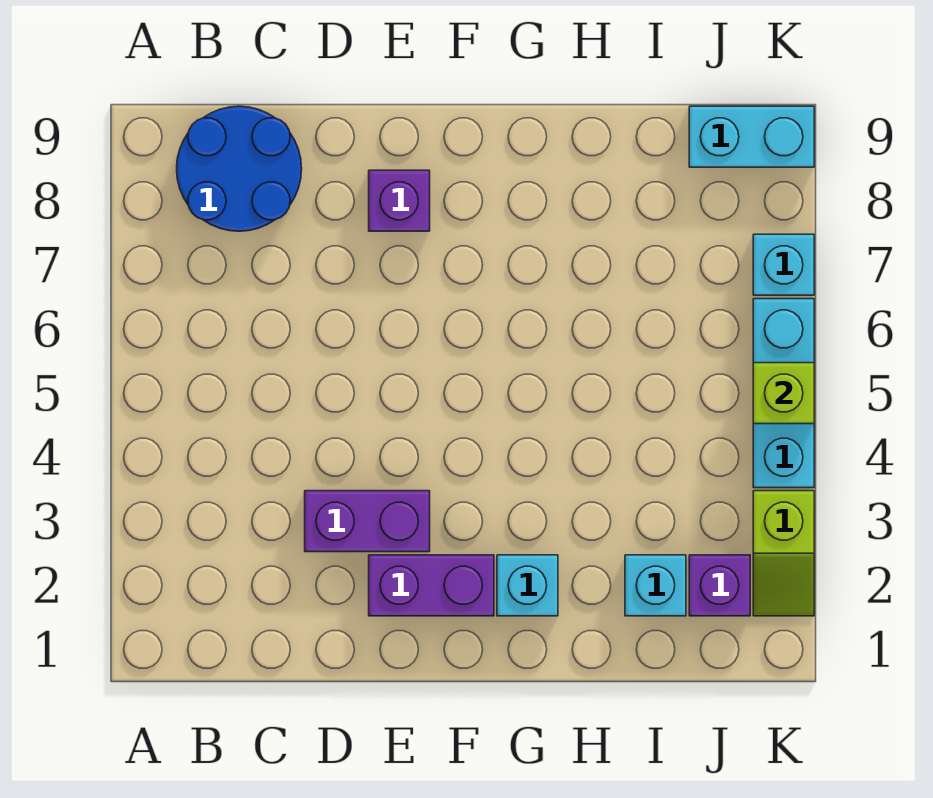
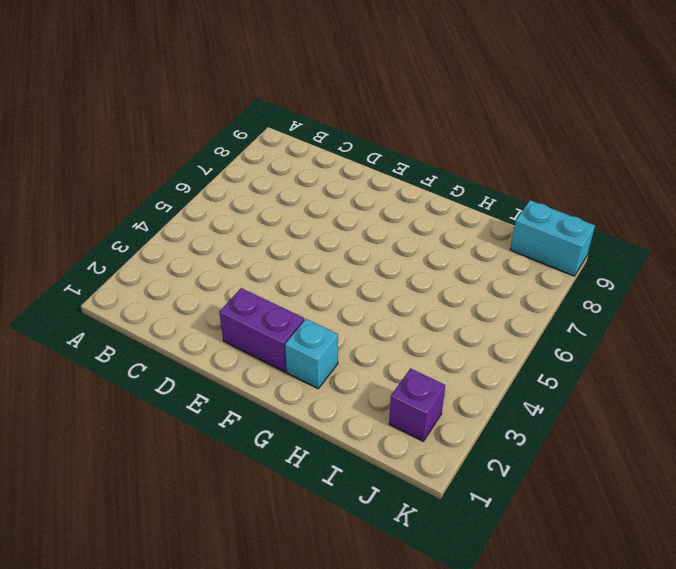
none -> blue round brick B8:C9 level 1
none -> purple brick D3:E3 level 1
none -> purple brick E8 level 1

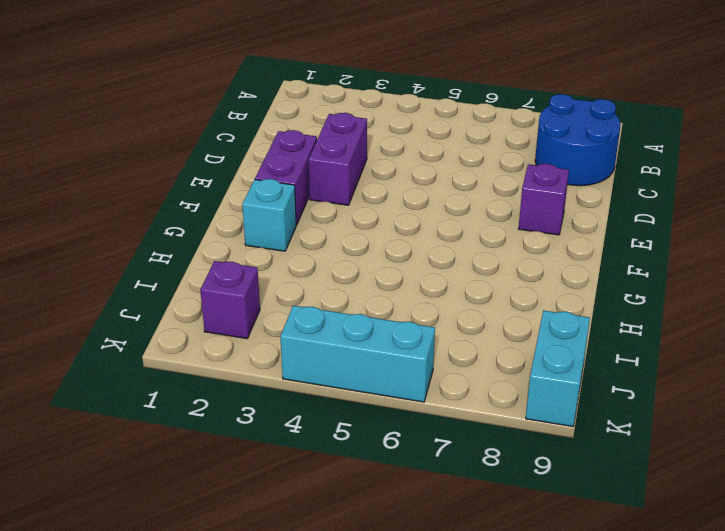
none -> cyan brick I2 level 1
none -> lime slope K2:K3 level 1 top 3
none -> cyan brick K7 level 1

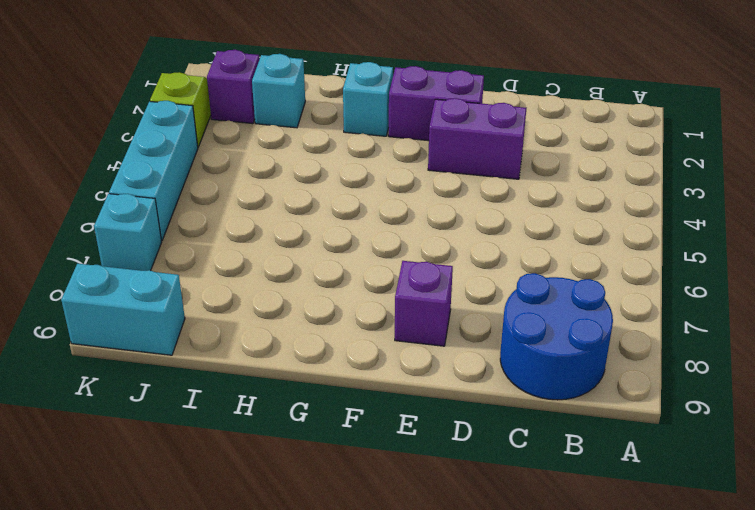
none -> lime brick K5 level 2

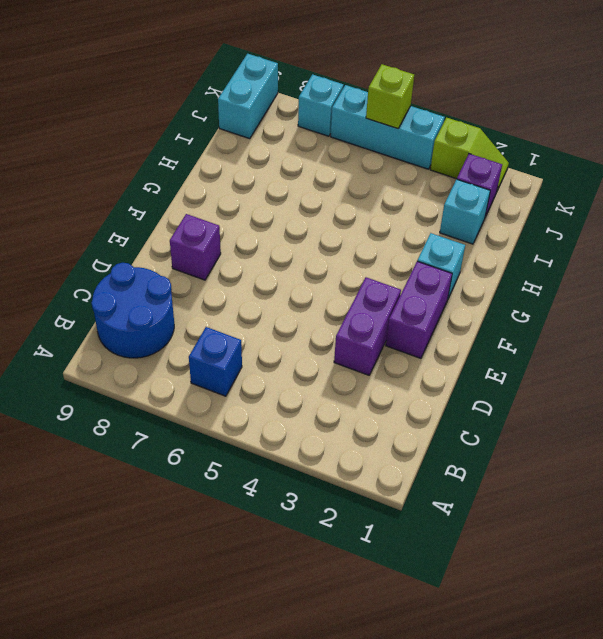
blue brick B6 level 1 -> none

